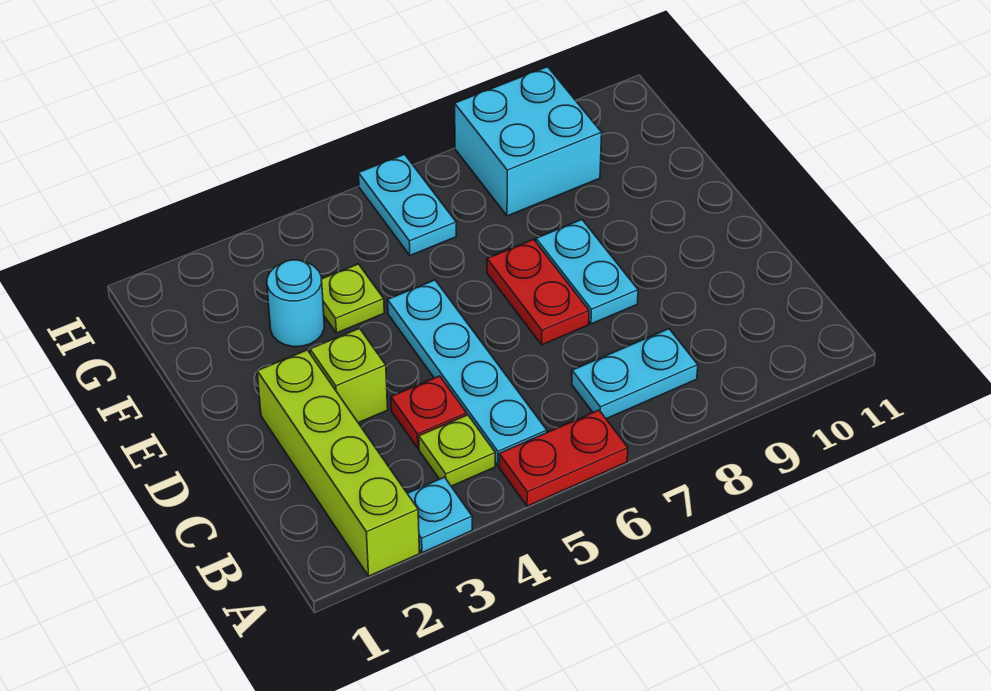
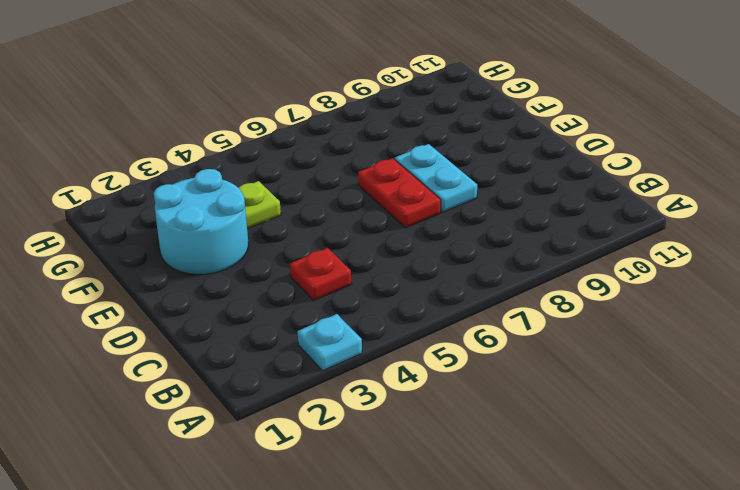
cyan round brick E2:F3 level 1 -> cyan round brick F3 level 1
none -> lime brick A2:D2 level 1
none -> red plate A5:A6 level 1
none -> lime plate B4 level 1

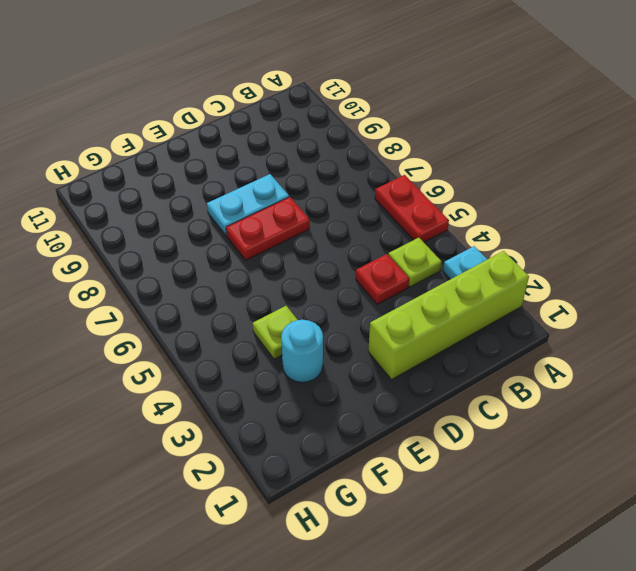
none -> cyan plate B5:E5 level 1
none -> cyan plate B7:B8 level 1
none -> lime brick D3 level 1

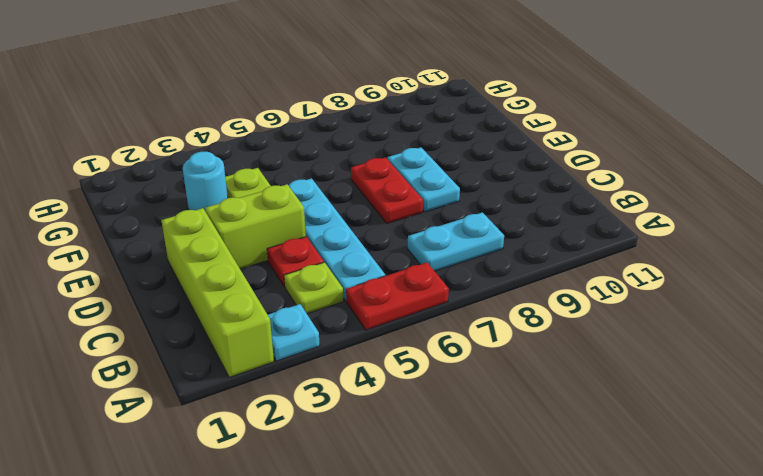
lime brick D3:D4 level 1 -> lime brick D3 level 1
none -> cyan plate G6:H6 level 1
none -> cyan brick G8:H9 level 1

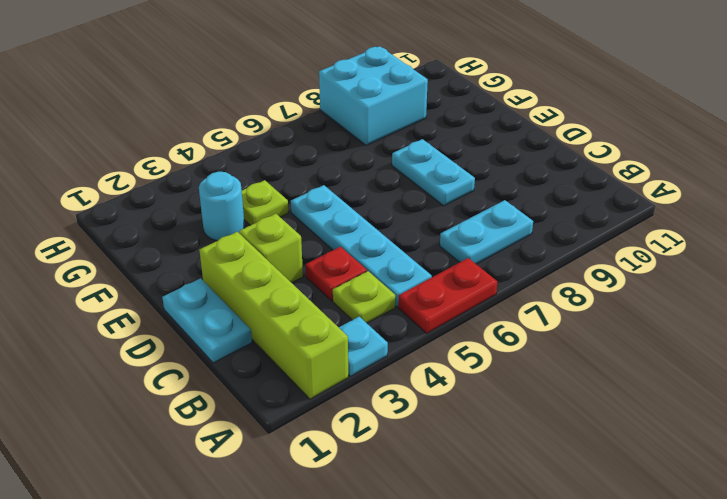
cyan plate C1:D1 level 1 -> cyan plate G6:H6 level 1
none -> red plate D7:E7 level 1

